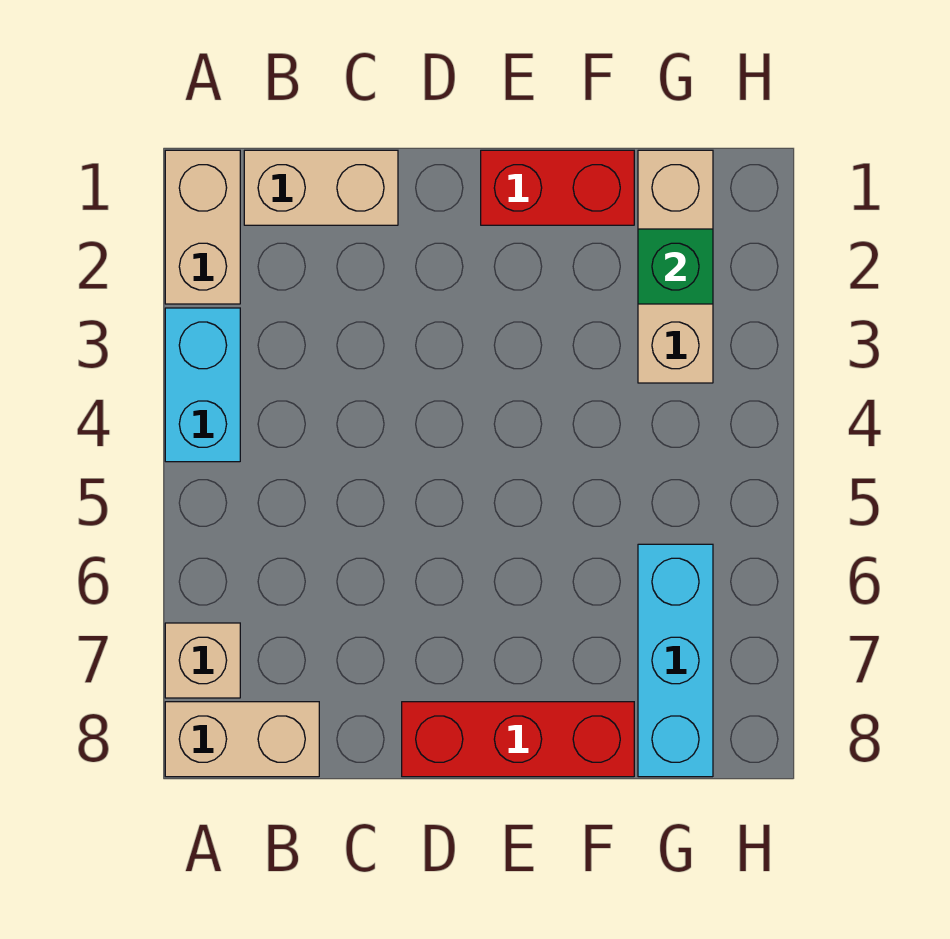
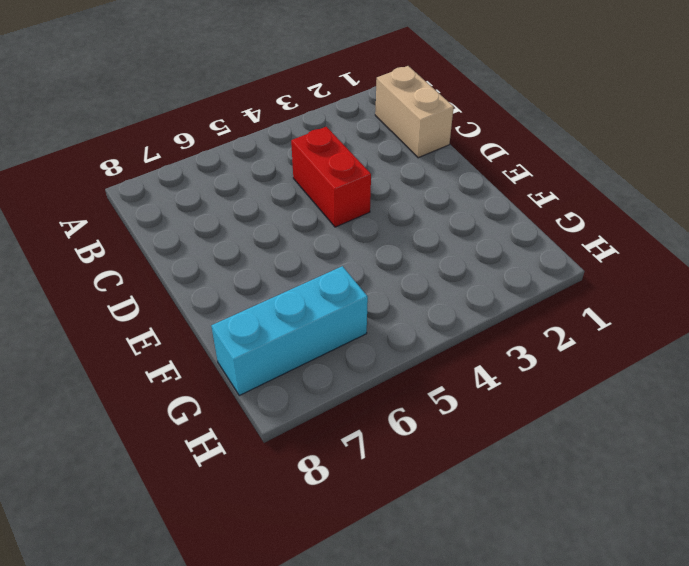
red brick C4:D4 level 1 -> red brick E1:F1 level 1
none -> tan brick A1:A2 level 1
none -> cyan brick A3:A4 level 1

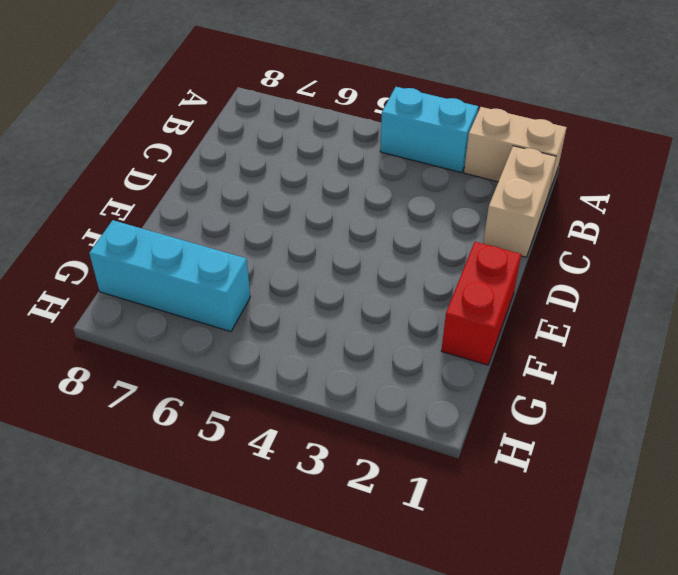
none -> tan brick A7 level 1
none -> tan brick A8:B8 level 1

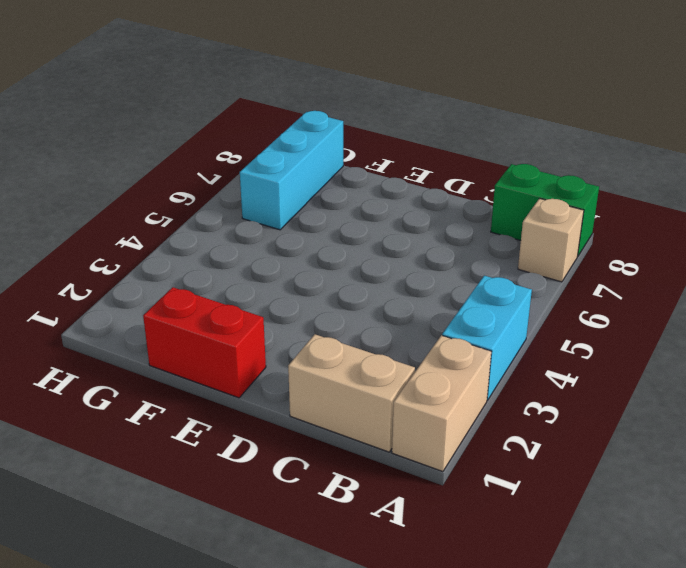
green brick A8:B8 level 1 -> tan brick A8:B8 level 1
none -> red brick D8:F8 level 1
none -> tan brick G1:G3 level 1

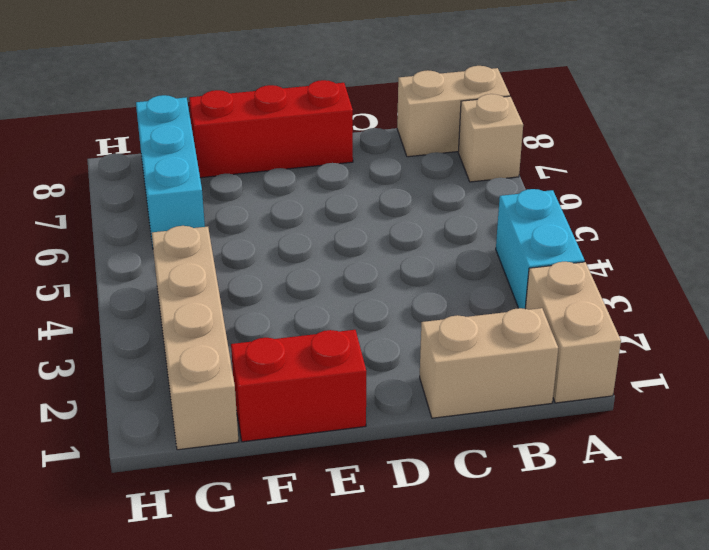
tan brick G1:G4 level 1 -> tan brick G1:G3 level 1
none -> green brick G2 level 2

